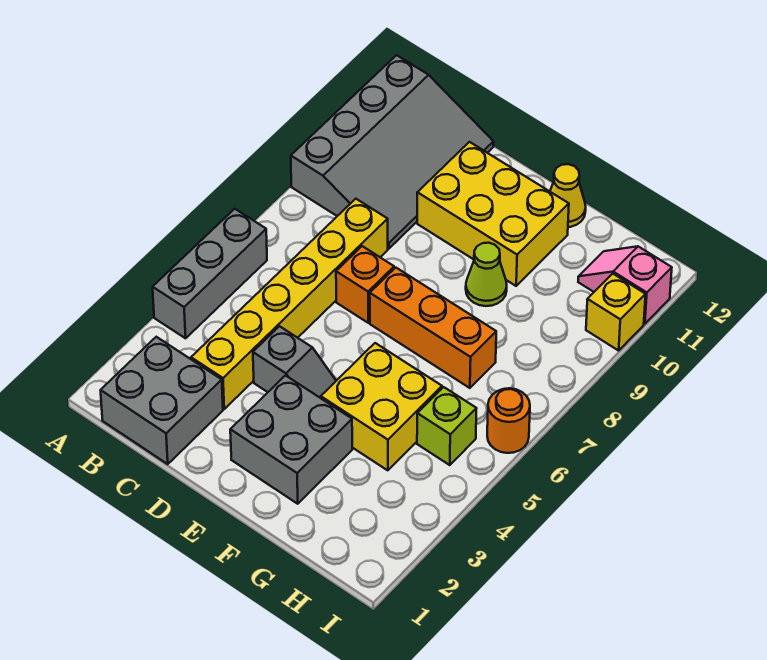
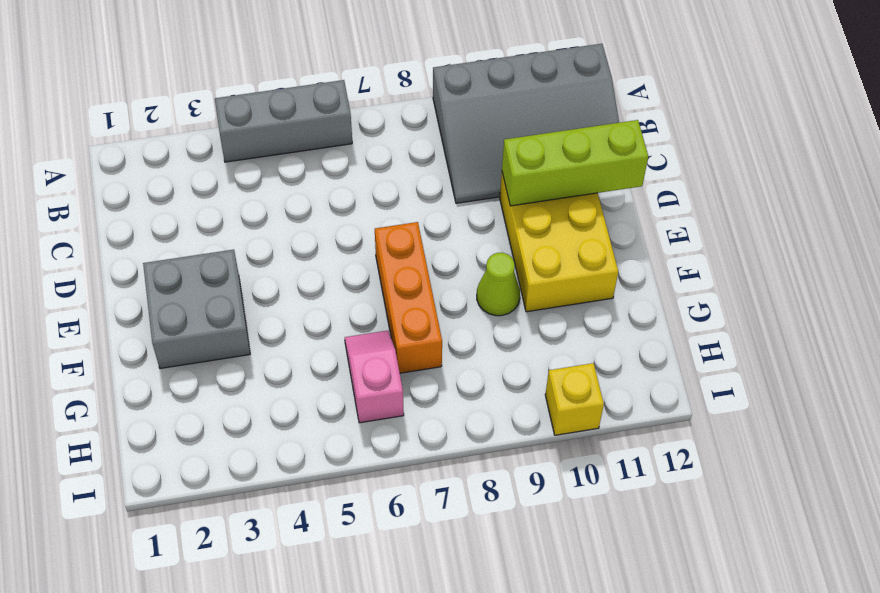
lime brick D10:D12 level 2 -> none
pink slope G6:H6 level 1 top H -> pink slope H11:I11 level 1 top I
none -> grey brick B1:C2 level 1
none -> yellow brick C3:C8 level 1
none -> grey slope D4:E4 level 1 top D

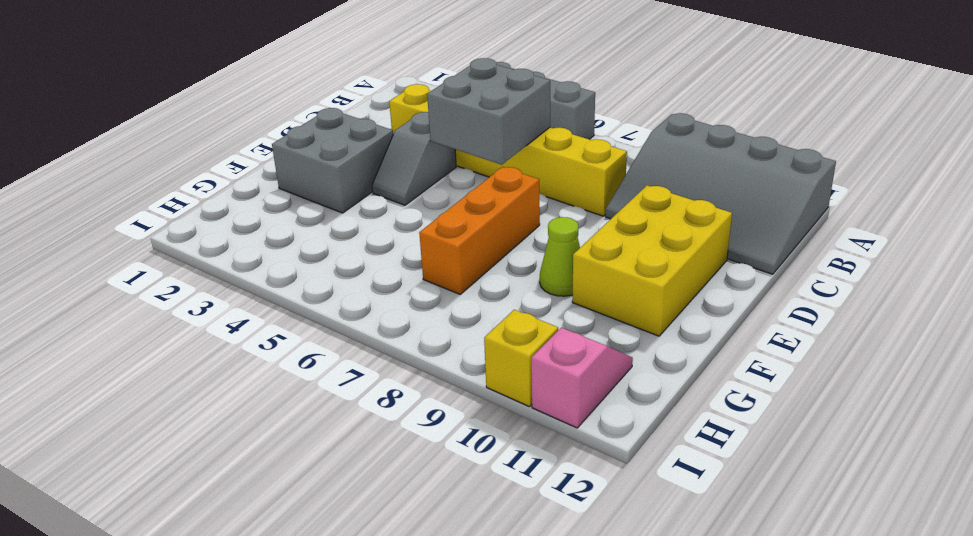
grey brick C5:D6 level 2 -> grey brick B1:C2 level 1
none -> orange brick D7 level 1
none -> yellow brick F4:G5 level 1
none -> yellow cone F12 level 1

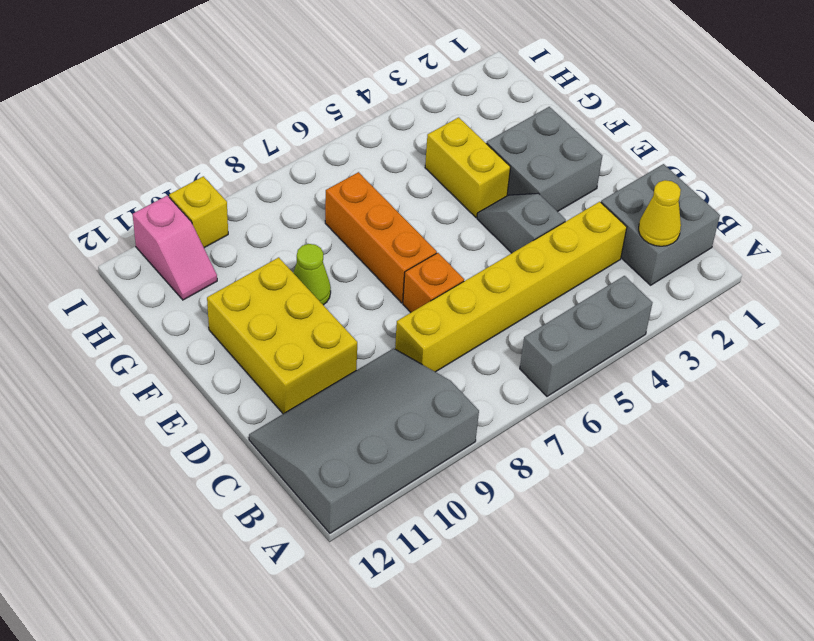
yellow cone B2 level 2 -> yellow cone F12 level 1
yellow brick F4:G4 level 1 -> yellow brick F4:G5 level 1
none -> lime brick H5 level 1
none -> orange round brick I6 level 1

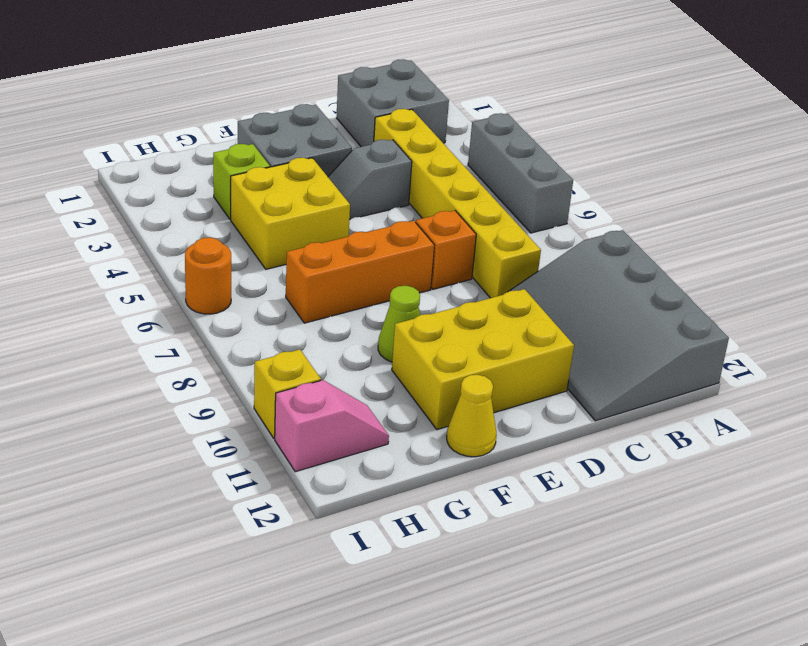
lime brick G3 level 1 -> lime brick H5 level 1

